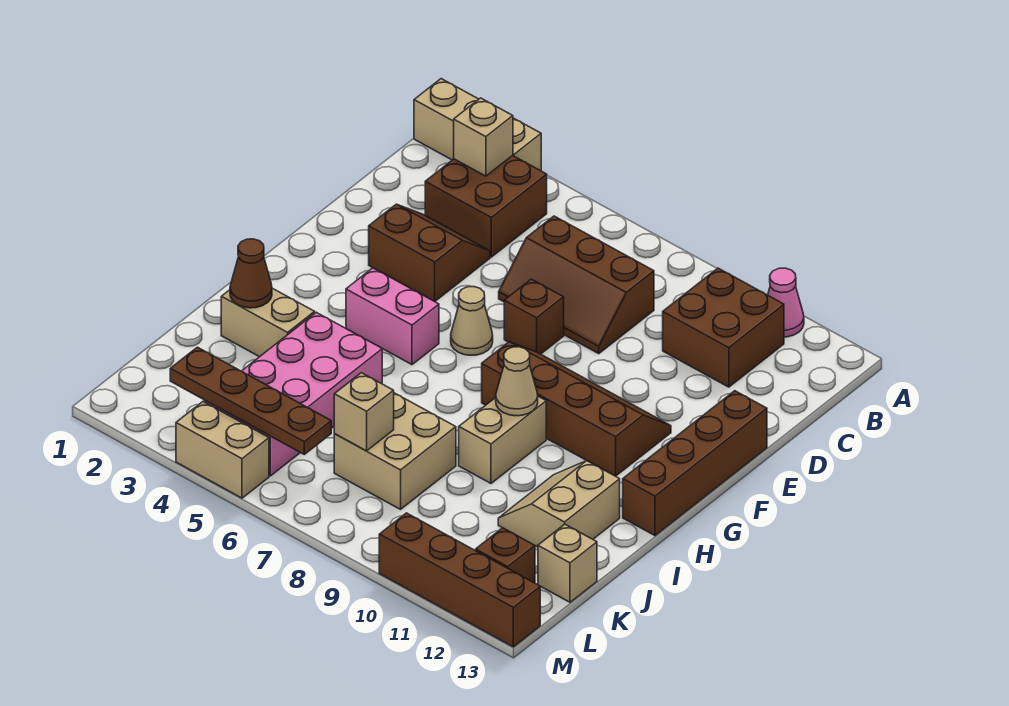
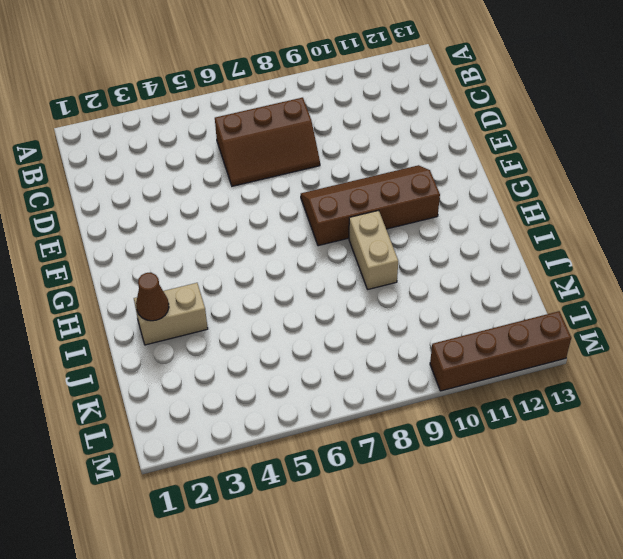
none -> tan brick A1:A3 level 1
none -> pink cone A11 level 1
none -> brown brick B3:C4 level 1

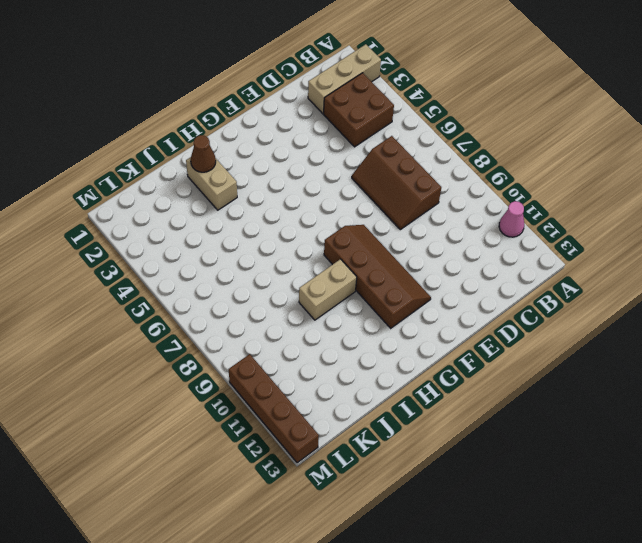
tan brick A2:C2 level 1 -> tan brick A1:A3 level 1
none -> brown brick B10:C11 level 1
none -> brown slope D3:E4 level 1 top E
none -> brown brick E7 level 1

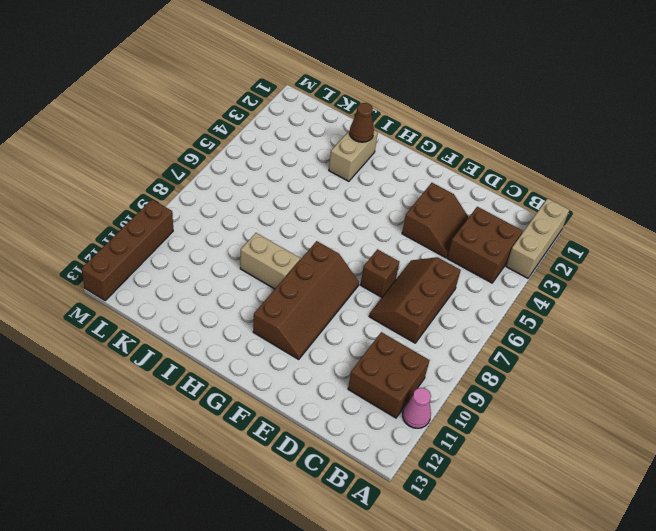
none -> brown brick E13:H13 level 1
none -> tan cone F6 level 1
none -> pink brick G4:G5 level 1

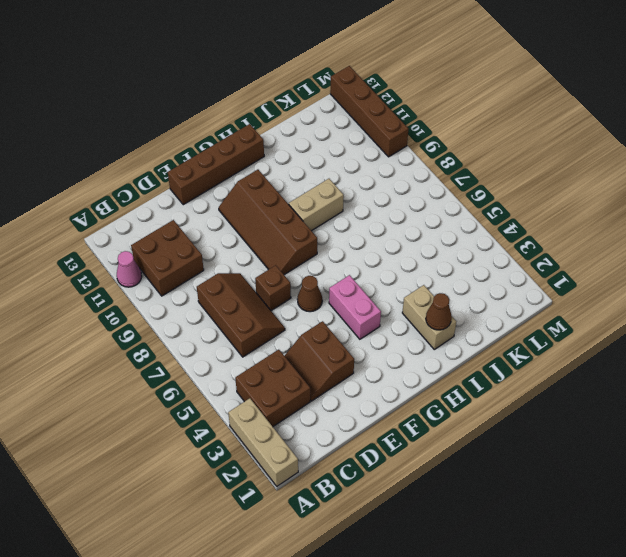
brown cone F6 level 1 -> tan cone F6 level 1
none -> pink brick I4:L5 level 1
none -> tan slope I11:J12 level 1 top 12
none -> tan brick J7:K8 level 1

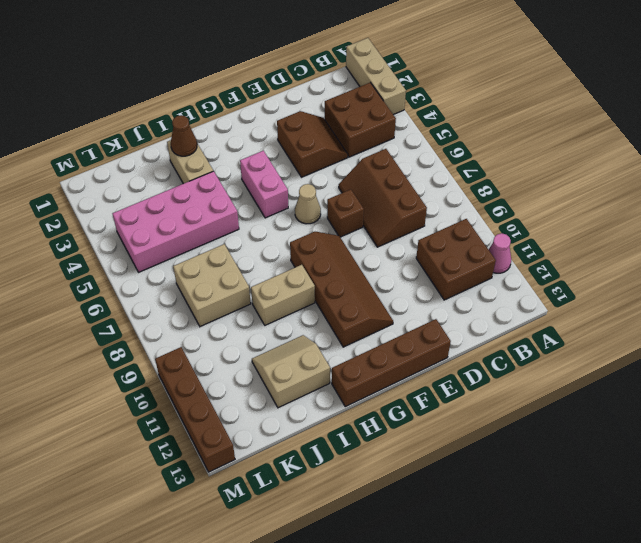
none -> tan brick K13 level 1
none -> brown brick L12 level 1
none -> tan brick M4:M5 level 1

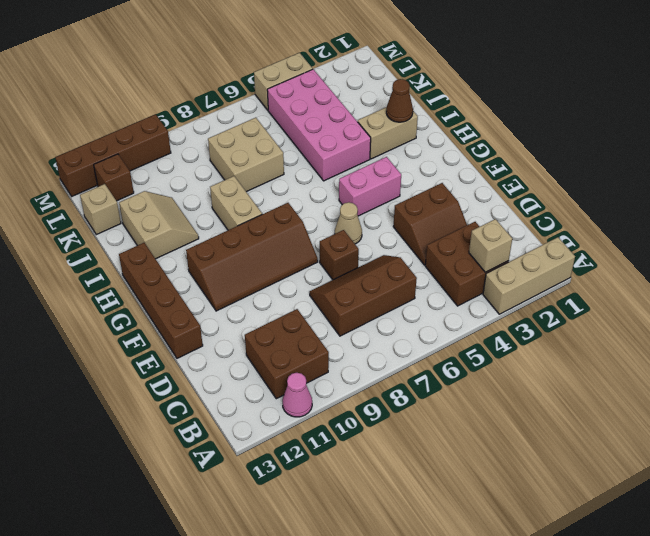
none -> tan cone H9 level 2
none -> tan brick K7 level 2
none -> brown plate L3:L6 level 2

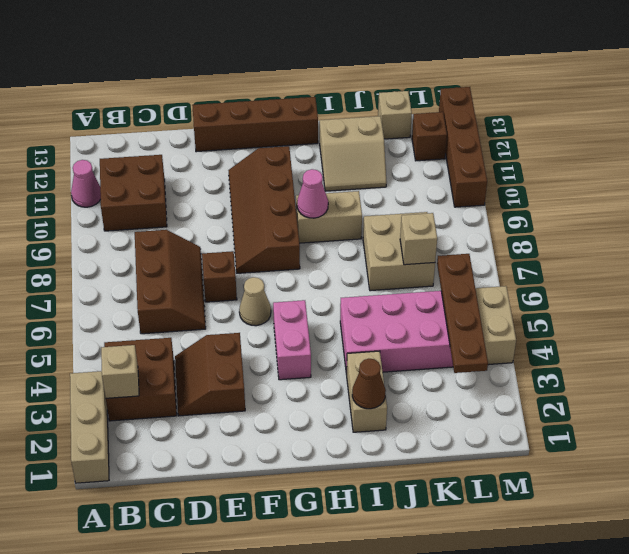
pink cone H9 level 2 -> tan cone H9 level 2

